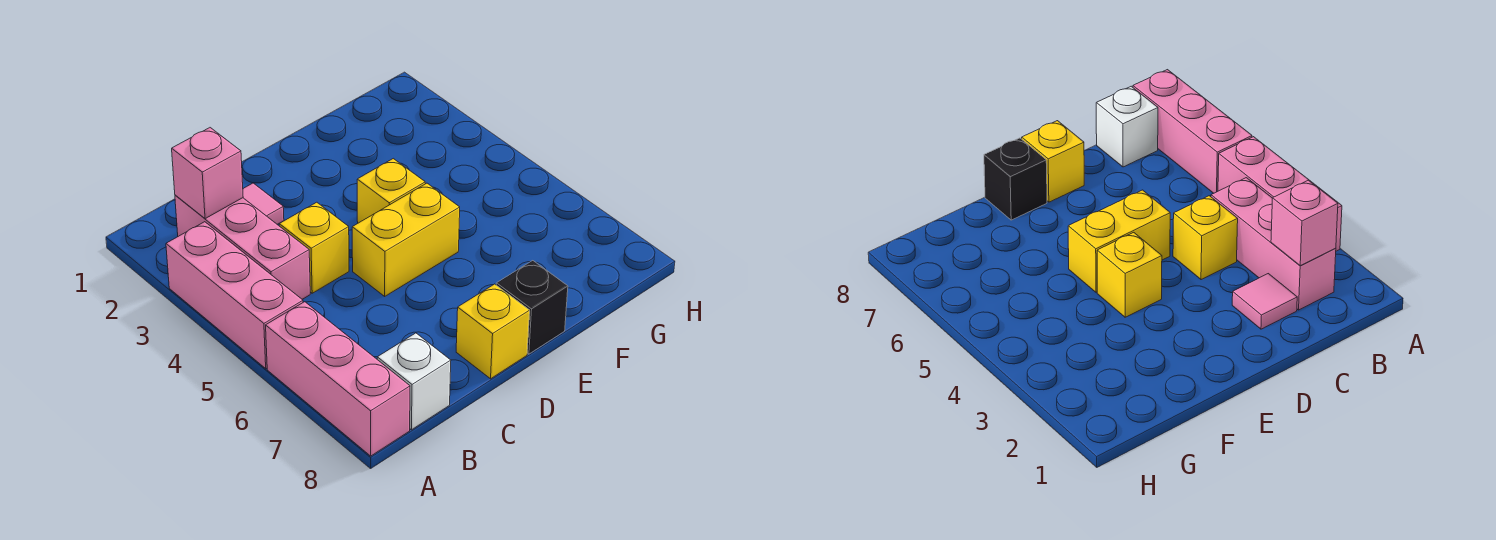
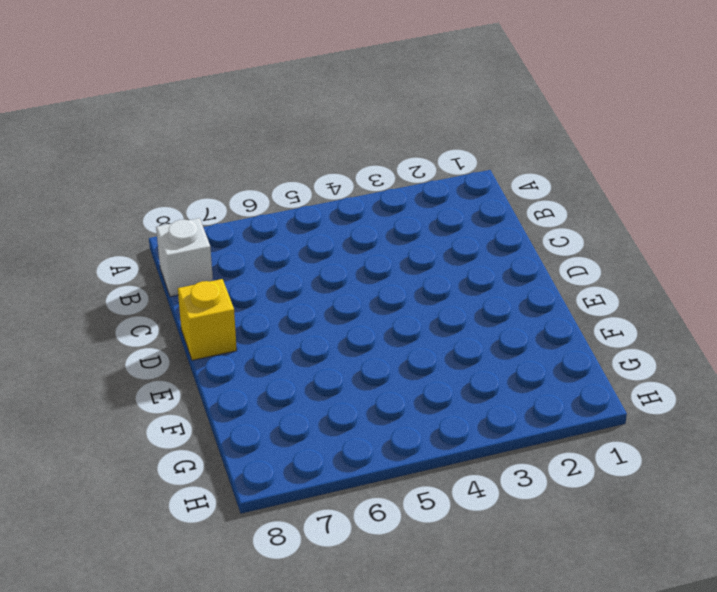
none -> pink brick A3:A5 level 1
none -> pink brick A6:A8 level 1

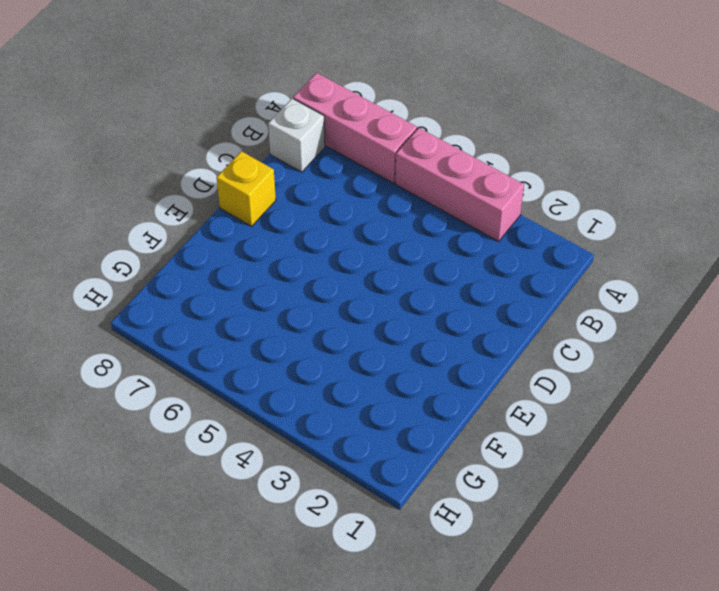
none -> pink brick B2:B4 level 1
none -> pink tile C2 level 1

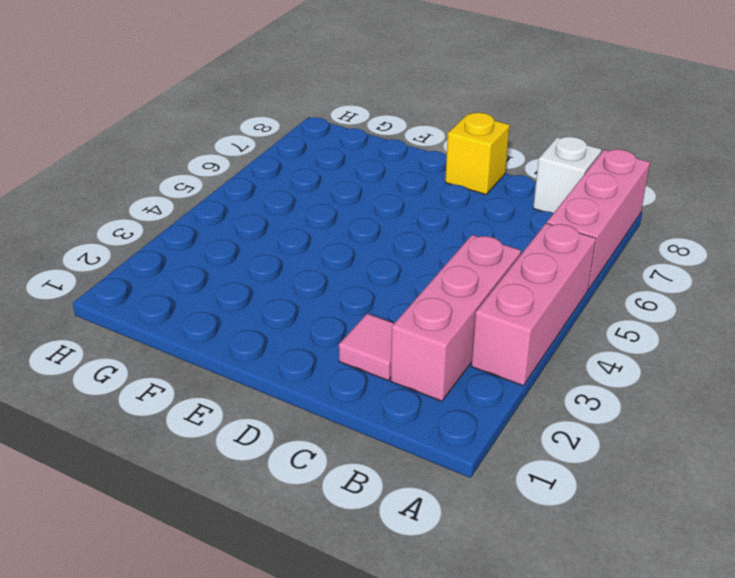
none -> yellow brick C4 level 1
none -> yellow brick D5:E5 level 1

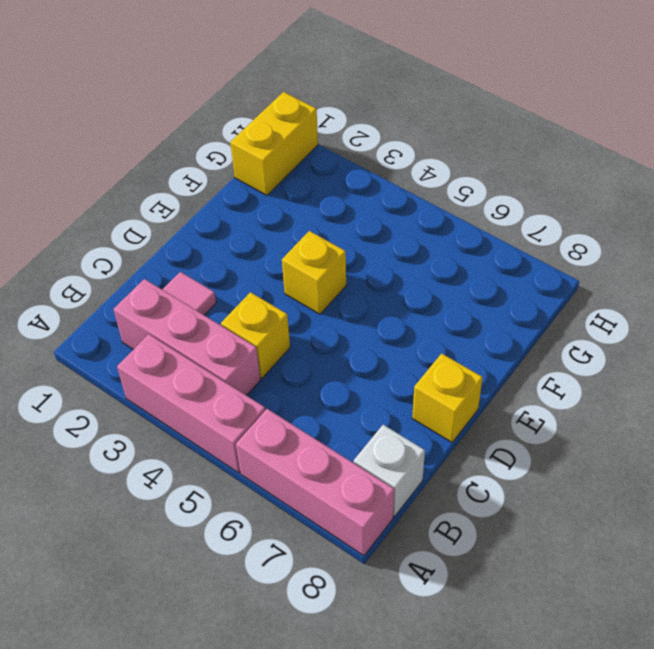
yellow brick G1:H1 level 1 -> yellow brick D5:E5 level 1
none -> black brick E8 level 1
none -> pink brick B2 level 2

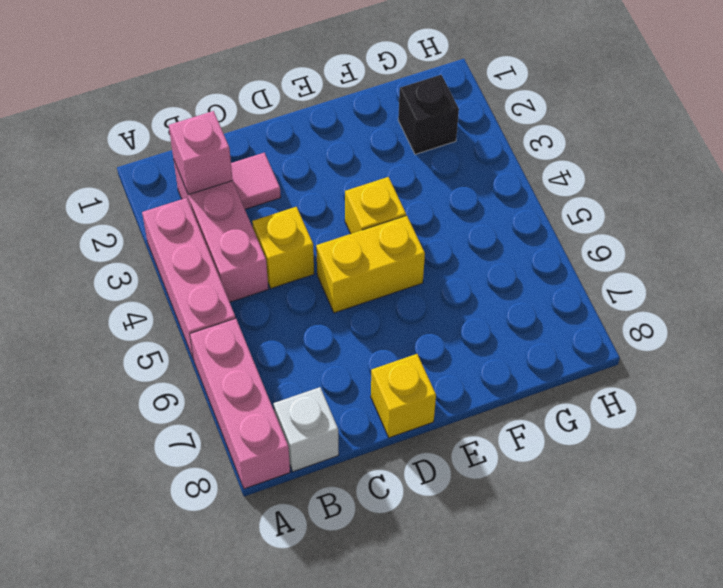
black brick G2 level 1 -> black brick E8 level 1

